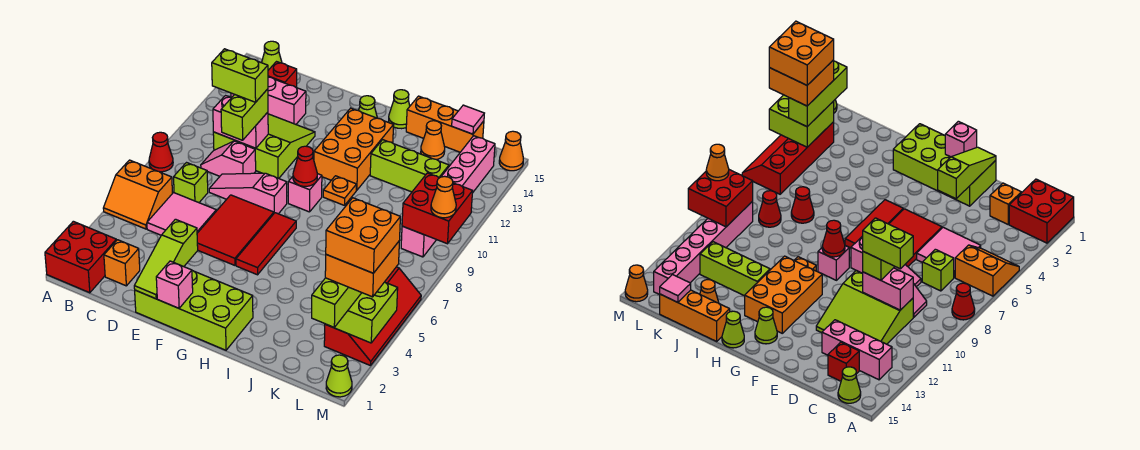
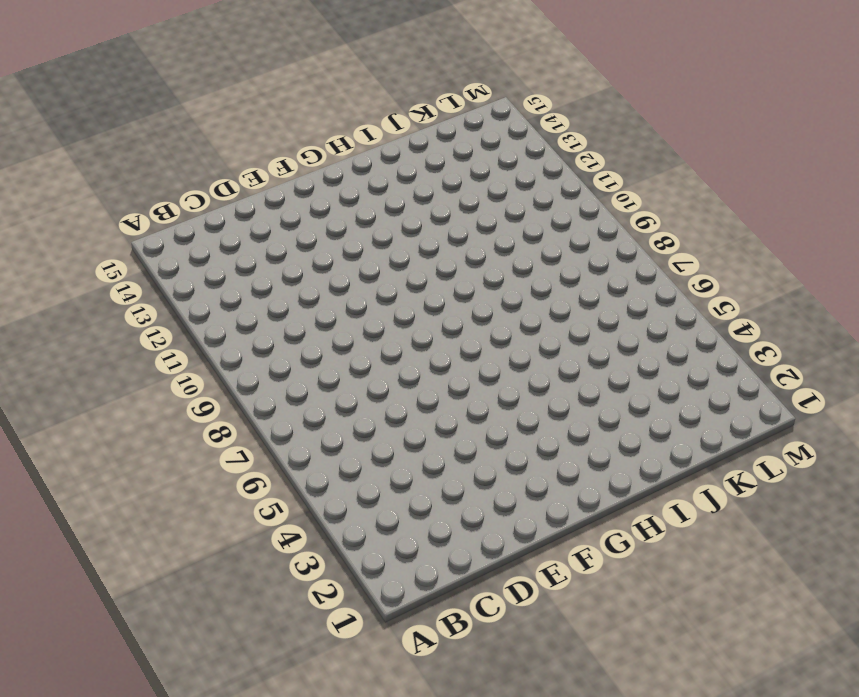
none -> red brick A1:B2 level 1
none -> orange slope A5:B6 level 1 top 6
none -> red cone A8 level 1
none -> pink brick B13:D13 level 1

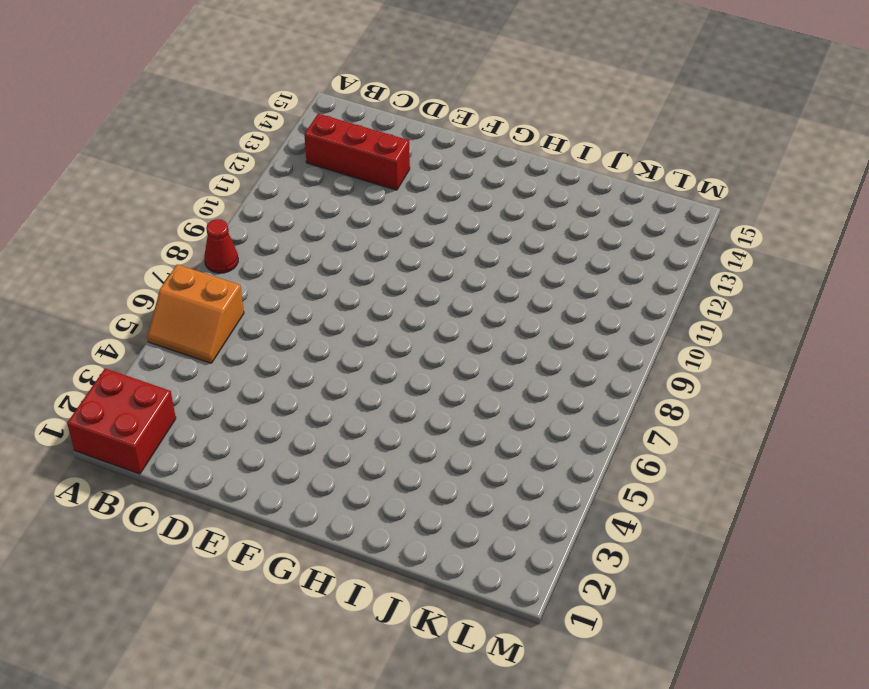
red brick B13:D13 level 1 -> pink brick B13:D13 level 1
none -> lime cone B15 level 1
none -> orange brick C2 level 1
none -> pink tile C5:D6 level 1
none -> lime brick C7 level 1

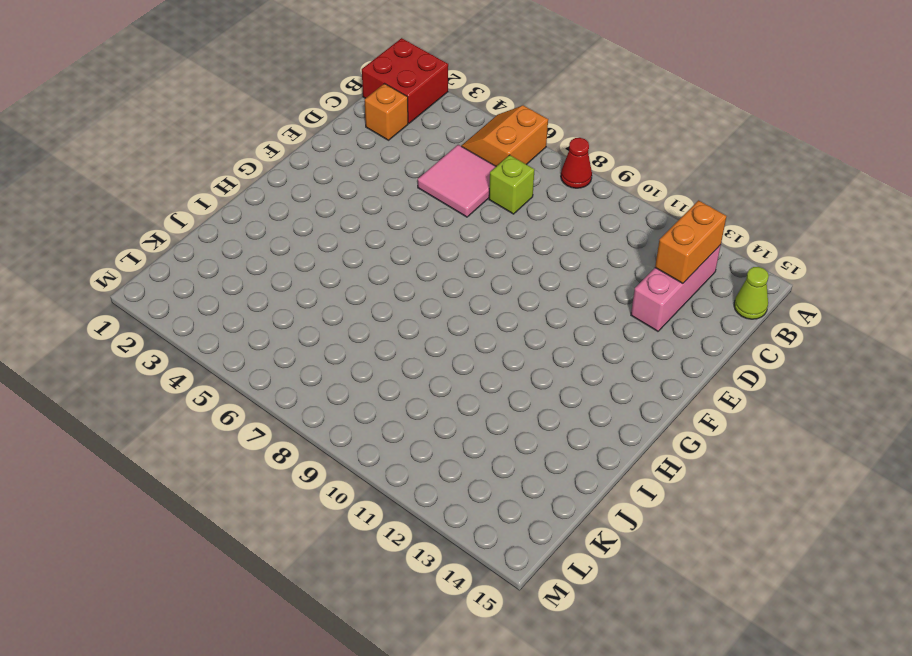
orange brick B13:C13 level 2 -> none
none -> pink slope C9:D9 level 1 top D
none -> lime slope C10:E12 level 1 top 10
none -> red brick C14 level 1
none -> pink slope D8:F8 level 1 top F

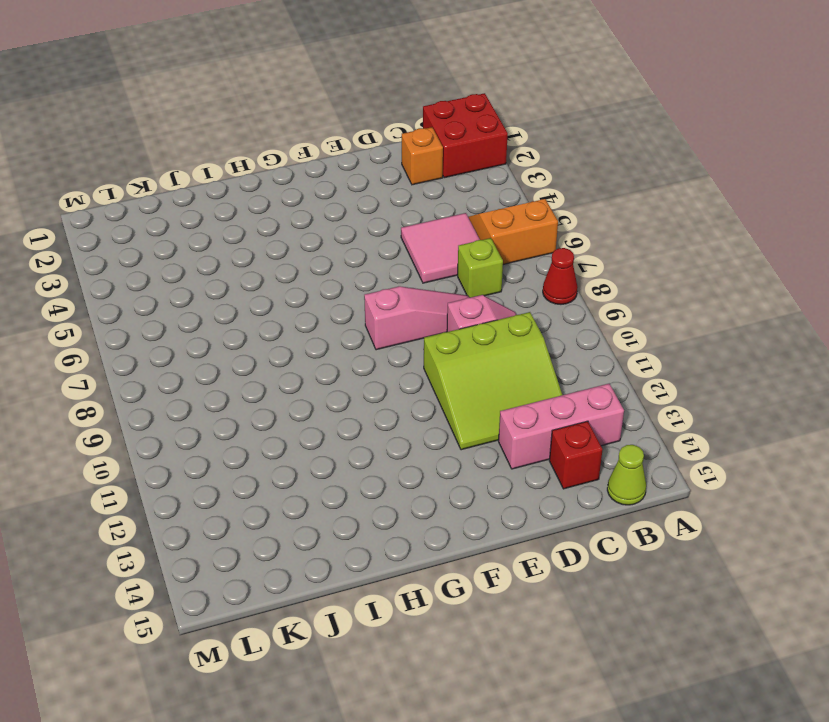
none -> lime brick E1:H2 level 1
none -> red tile E5:F7 level 1
none -> red tile G5:G7 level 1
none -> pink brick G9 level 1

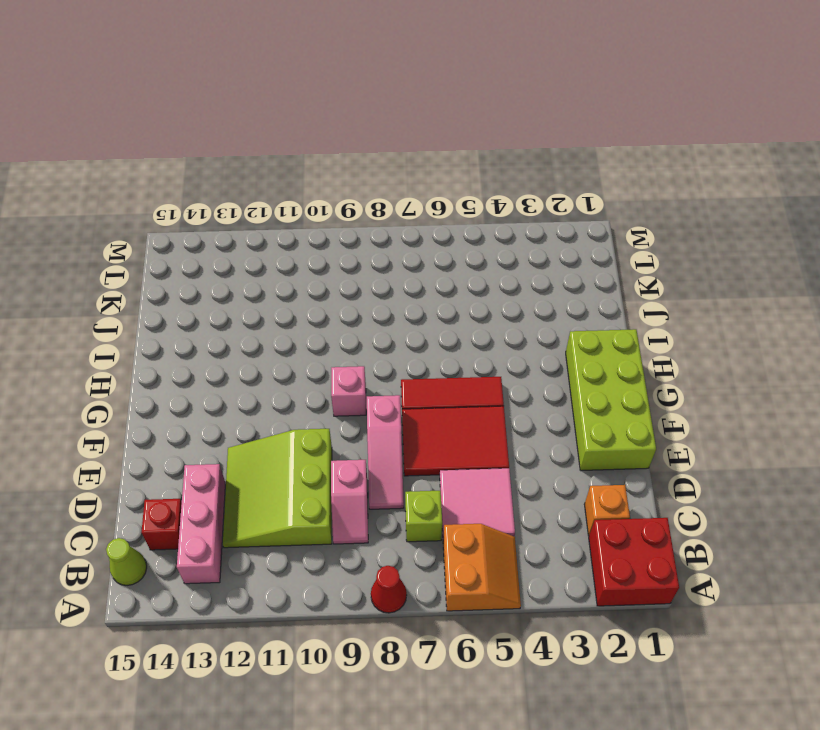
none -> orange brick G11:H13 level 1
none -> lime cone G14 level 1
none -> orange plate H10 level 1
none -> lime cone H15 level 1

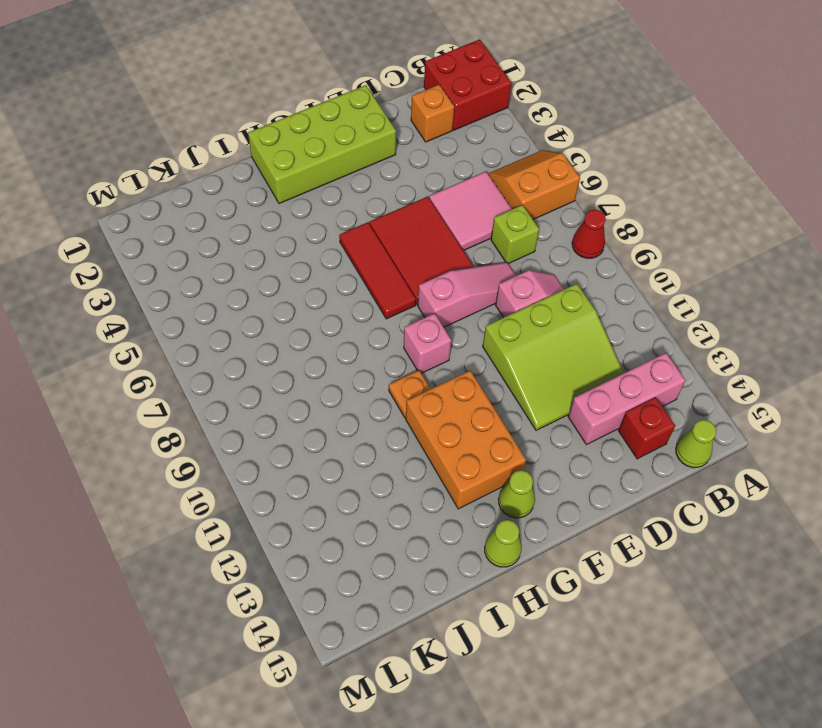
none -> lime brick I12:K12 level 1
none -> orange brick I15:K15 level 1
none -> red cone J7 level 1
none -> orange cone J14 level 1

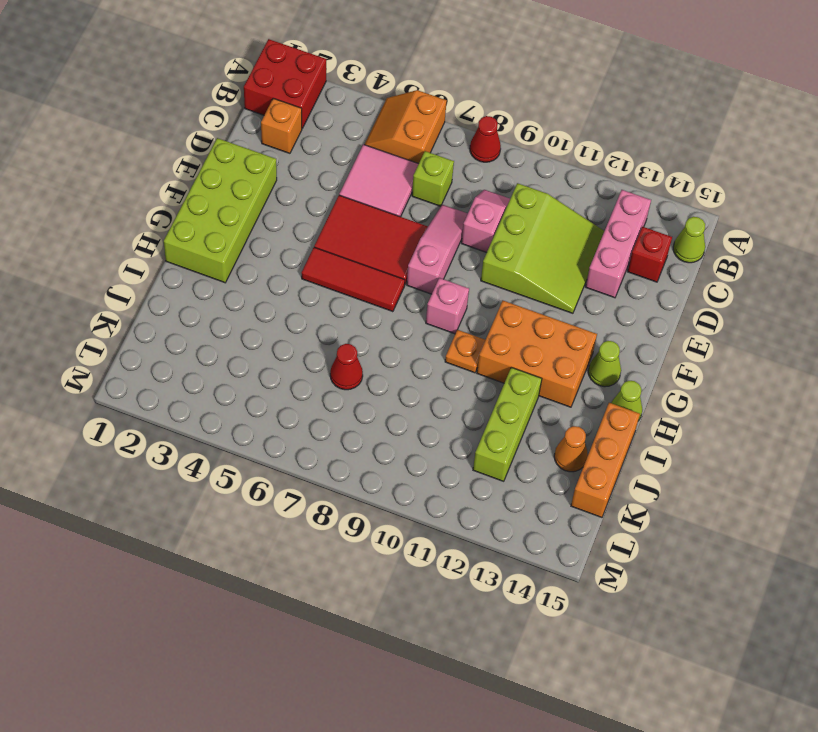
none -> red cone K8 level 1
none -> red slope L3:M6 level 1 top L
none -> pink brick L9:L14 level 1
none -> lime cone M1 level 1

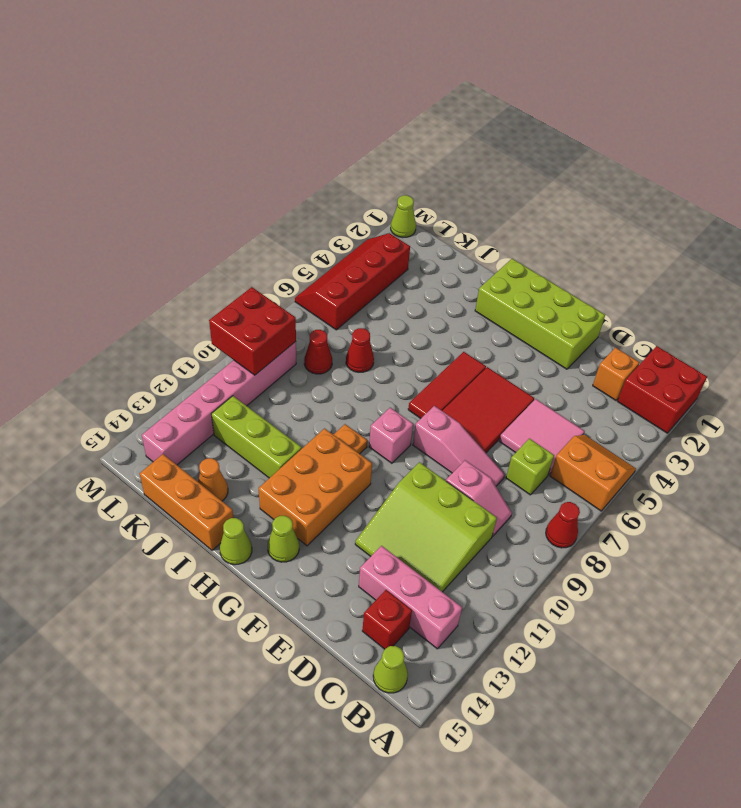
none -> orange cone M15 level 1
none -> pink brick C10:D10 level 2
none -> lime slope E1:E3 level 2 top 3
none -> pink brick F1 level 2

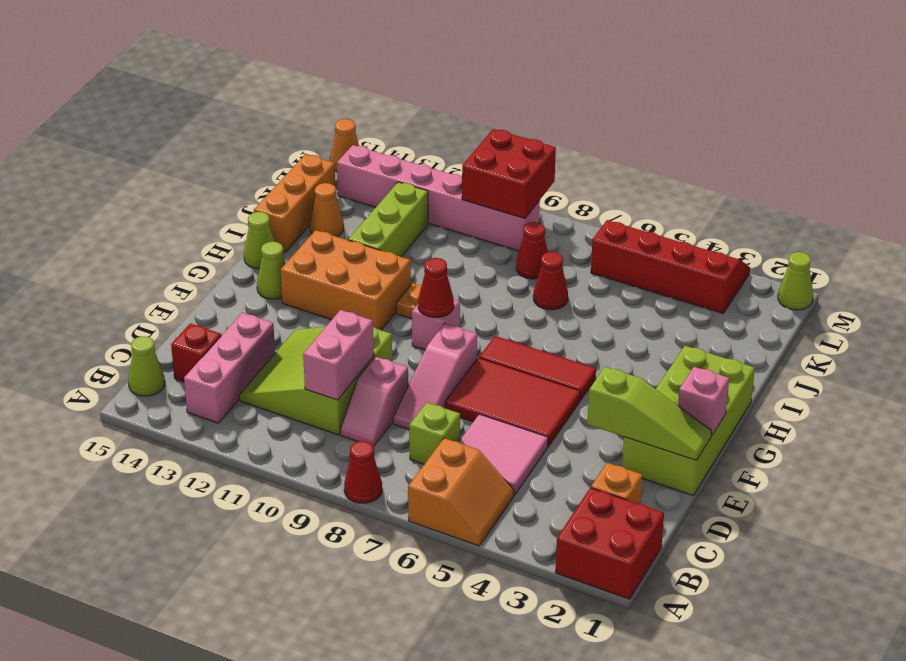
none -> pink tile K15 level 2
none -> lime brick L3:M4 level 2
none -> lime brick D9:D10 level 3
none -> lime brick L2:L4 level 3

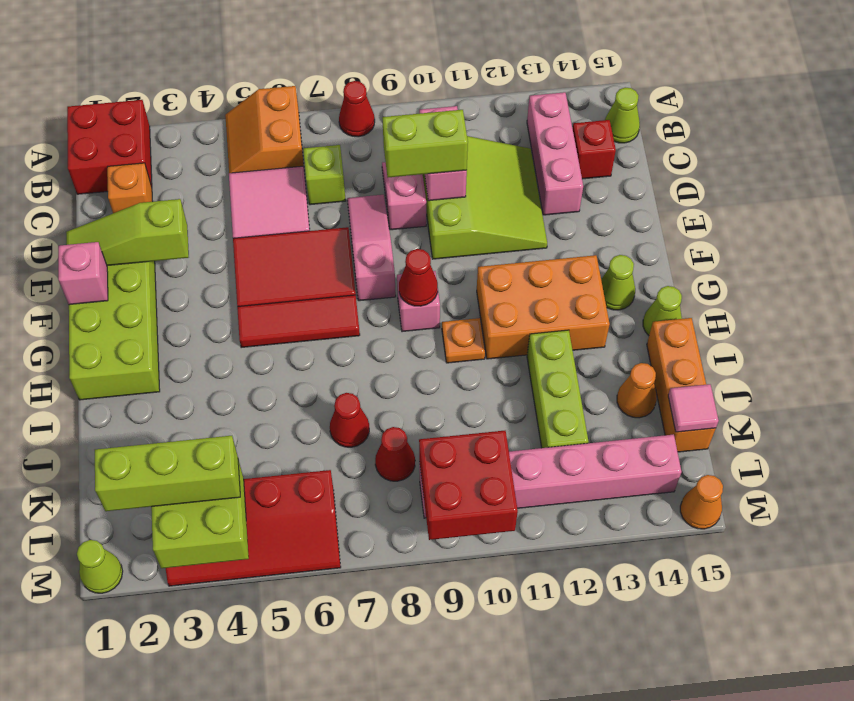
none -> orange cone M9 level 3
none -> lime brick C10:D10 level 4
none -> orange brick L3:M4 level 4
none -> orange brick L3:M4 level 5

